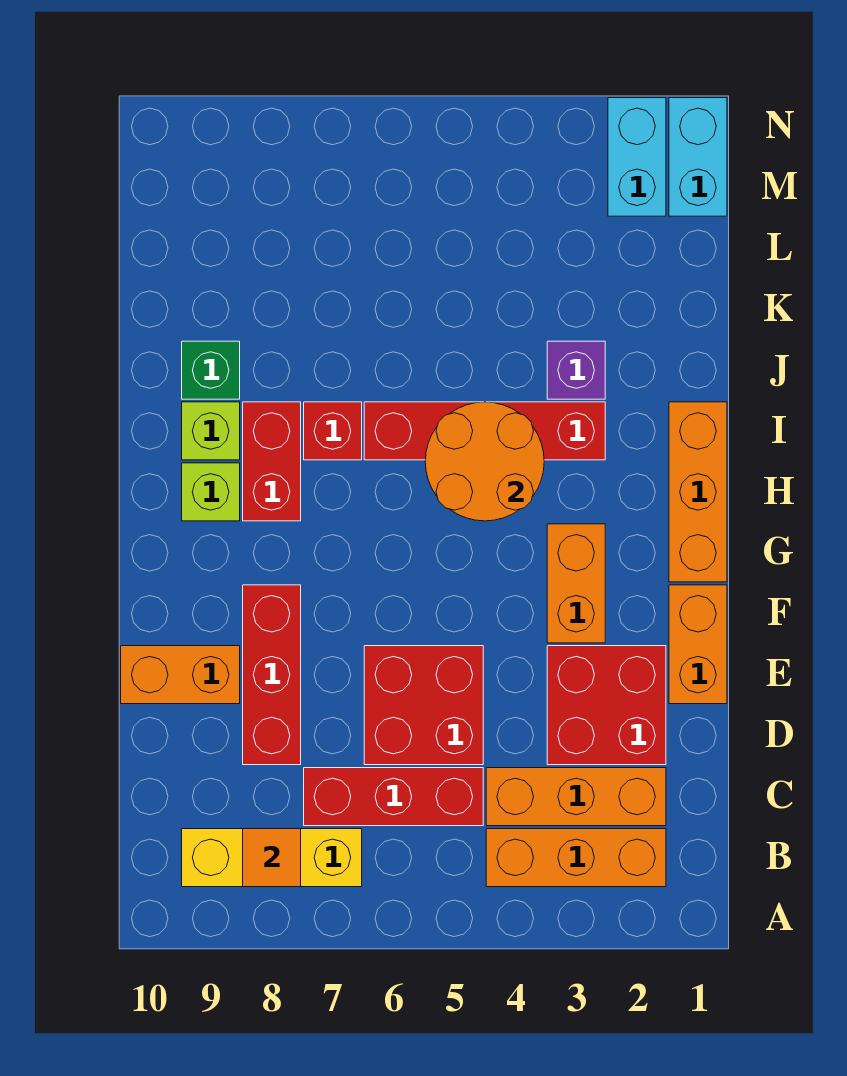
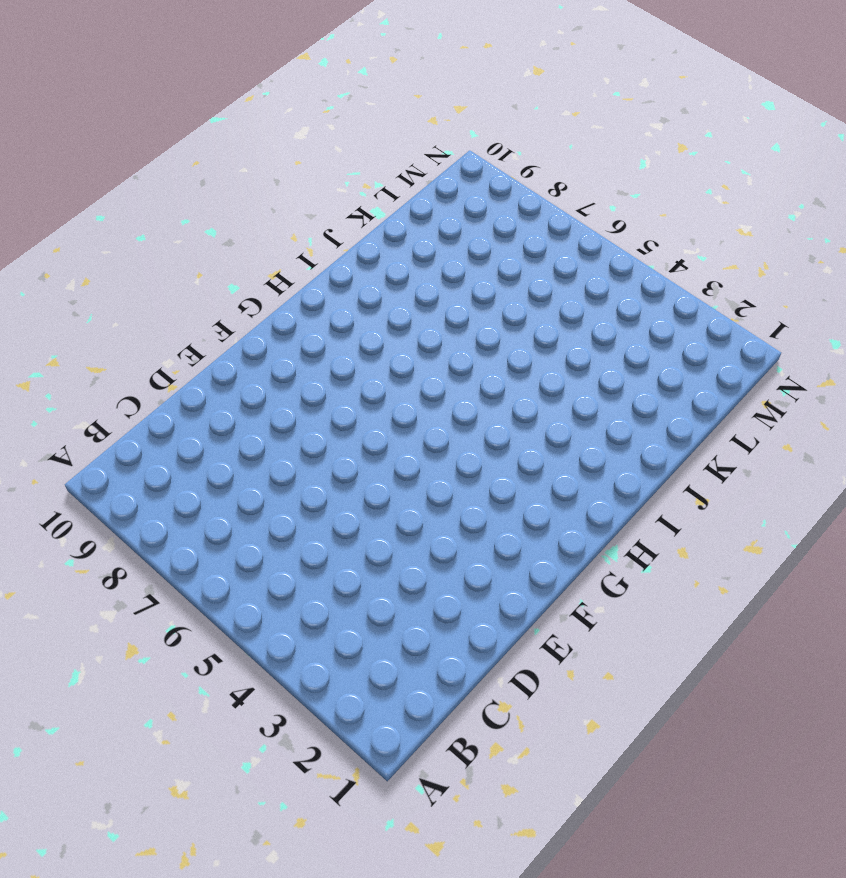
none -> orange brick B2:B4 level 1
none -> yellow brick B7:B9 level 1
none -> orange brick C2:C4 level 1

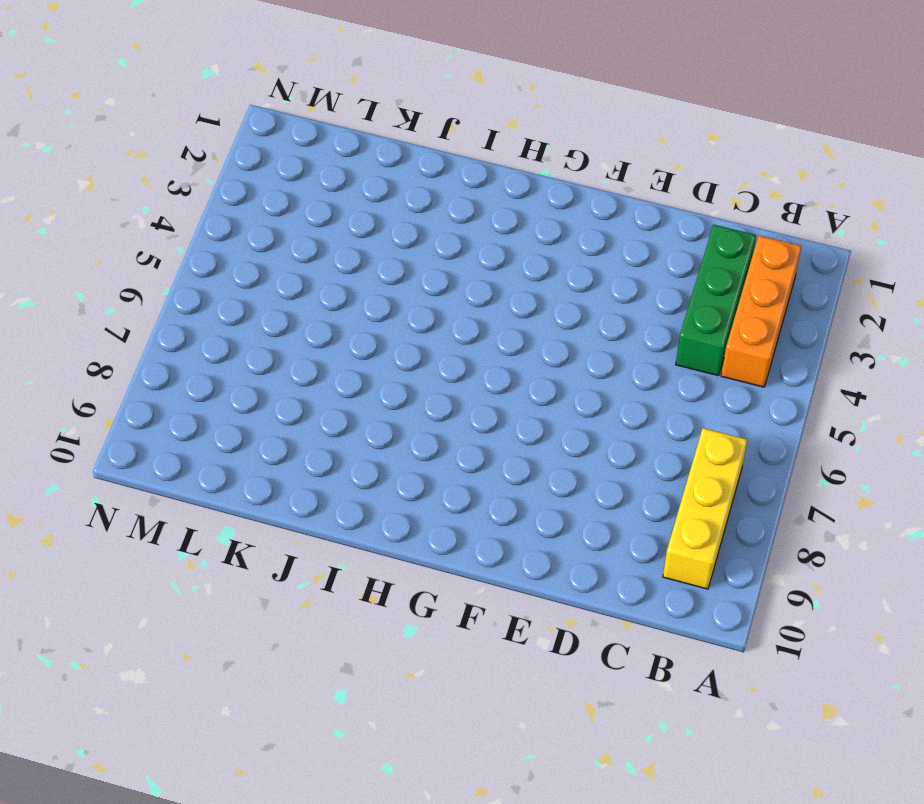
green brick C2:C4 level 1 -> orange brick C2:C4 level 1
none -> red brick C5:C7 level 1
none -> red brick D2:E3 level 1
none -> red brick D5:E6 level 1

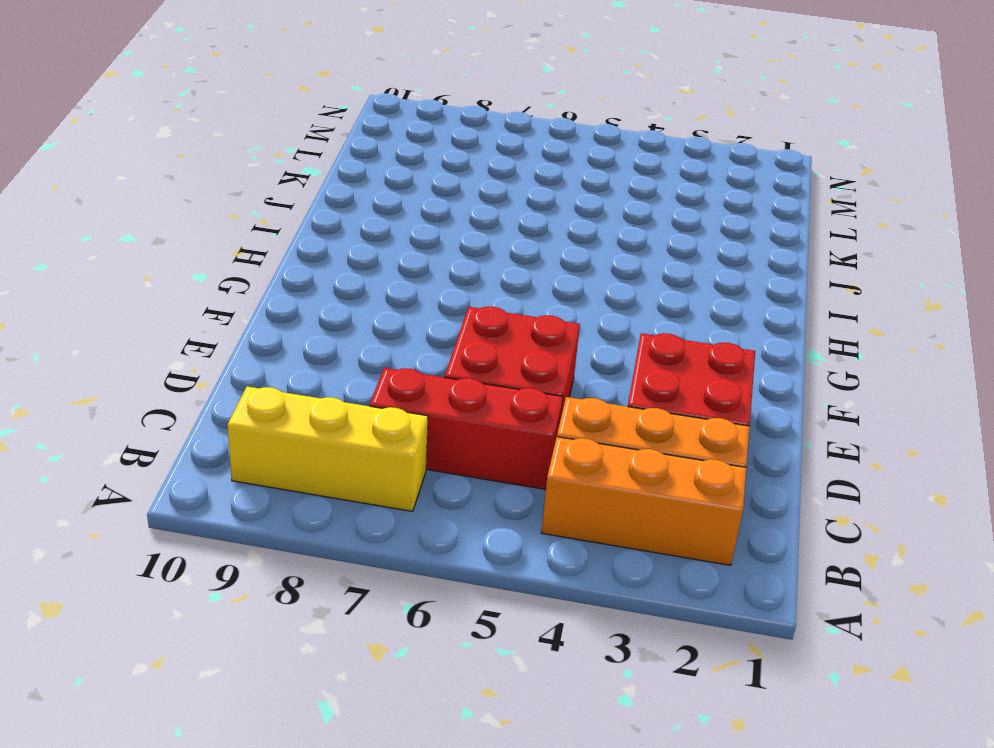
none -> red brick D8:F8 level 1
none -> orange brick E1:F1 level 1
none -> orange brick E9:E10 level 1

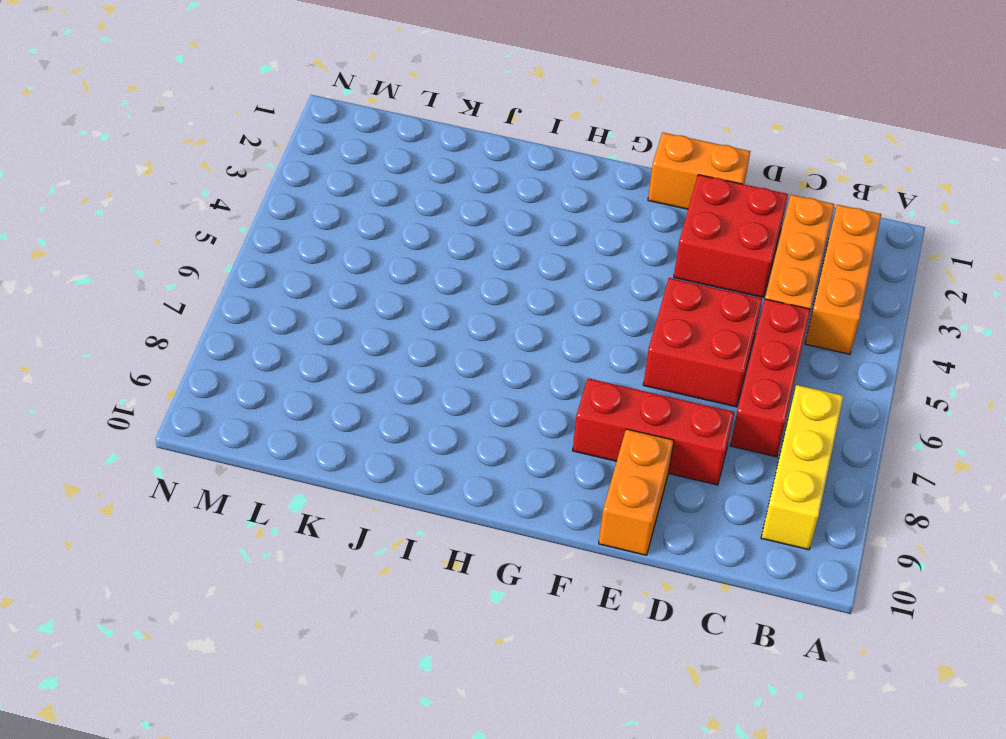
none -> orange brick F3:G3 level 1
none -> orange brick G1:I1 level 1
none -> red brick H8:I8 level 1

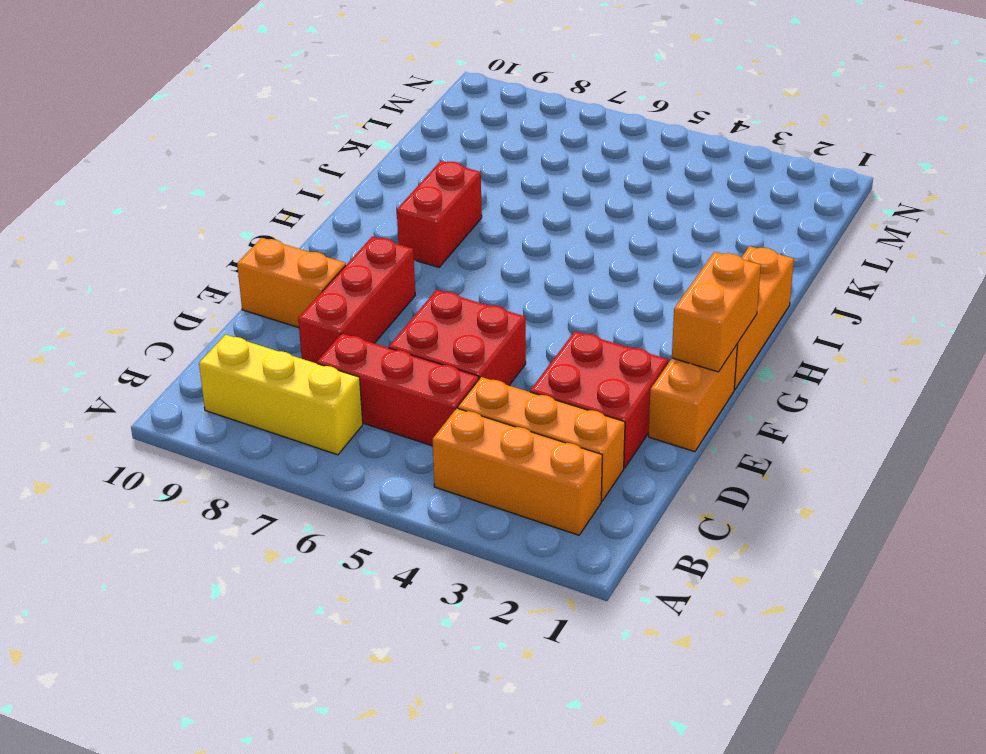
orange brick F1:G1 level 2 -> orange brick F3:G3 level 1
none -> lime brick H9 level 1
none -> red brick I3:I6 level 1
none -> red brick I7 level 1

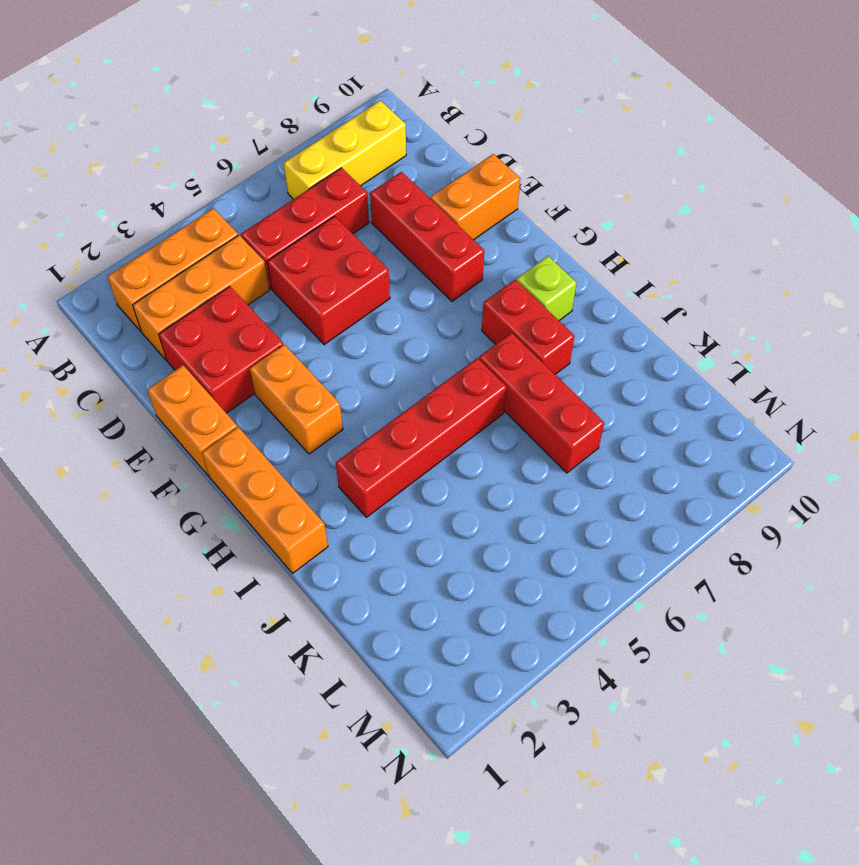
red brick I7:K7 level 1 -> red brick I7 level 1
none -> lime brick I9 level 1
none -> purple brick J3 level 1
none -> green brick J9 level 1

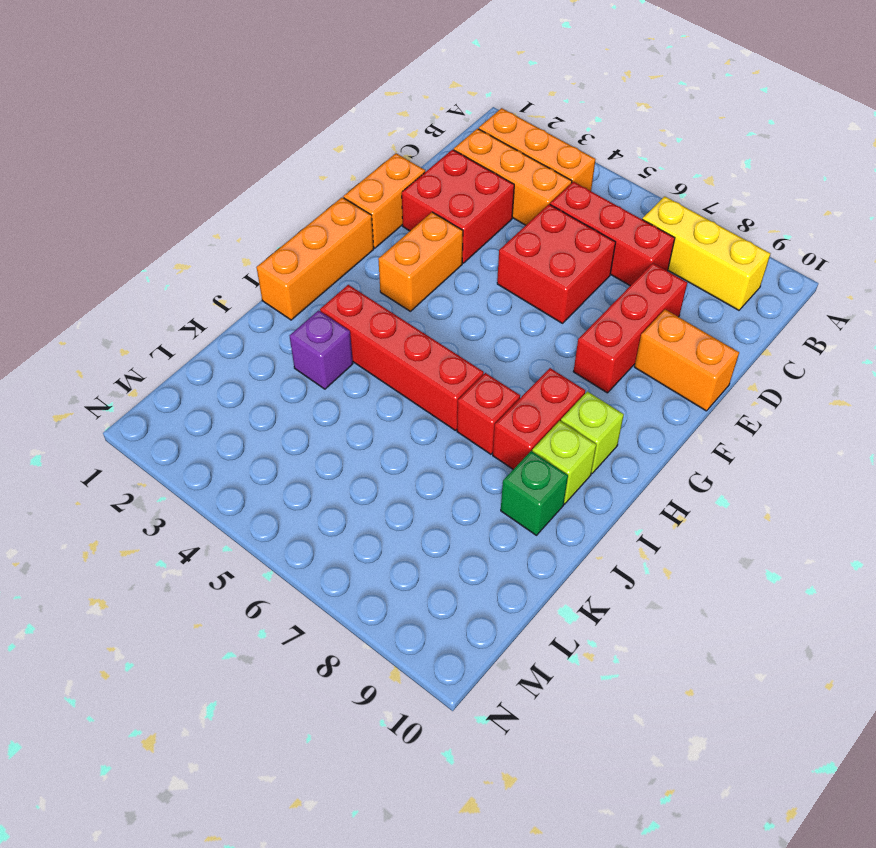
none -> cyan brick M1:N1 level 1
none -> cyan brick M2:N2 level 1
none -> orange tile B8 level 2

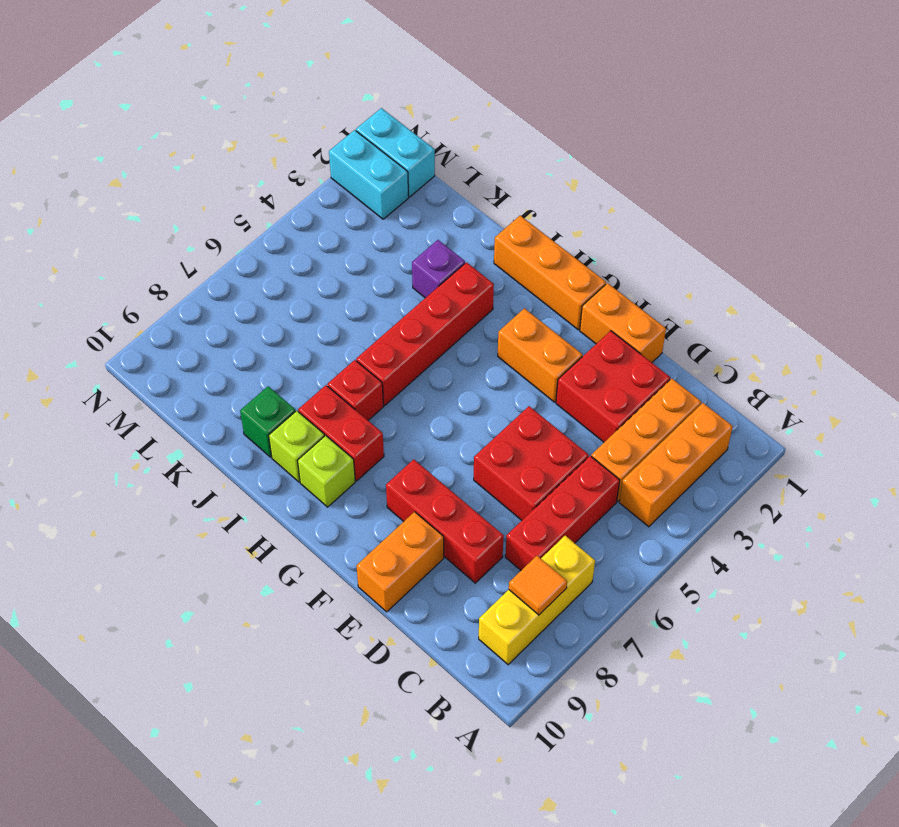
none -> orange round brick H4:I5 level 2

